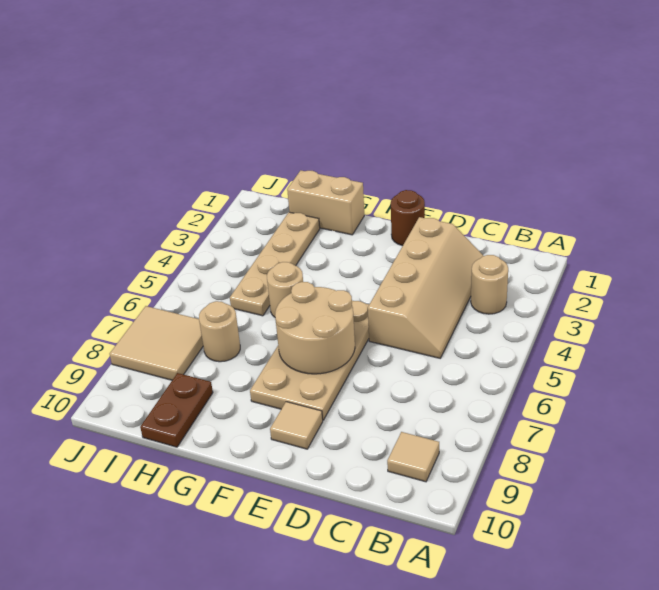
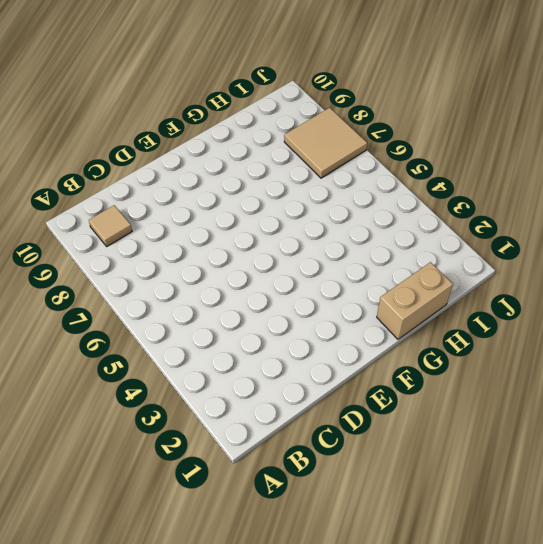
none -> tan round brick B3 level 1
none -> tan slope C2:D5 level 1 top D
none -> brown round brick E1 level 1

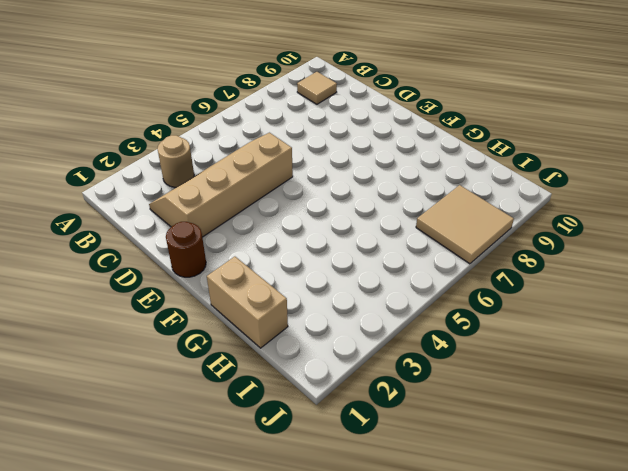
none -> tan plate E5:F8 level 1
none -> tan tile E9 level 1
none -> tan round brick G5 level 1

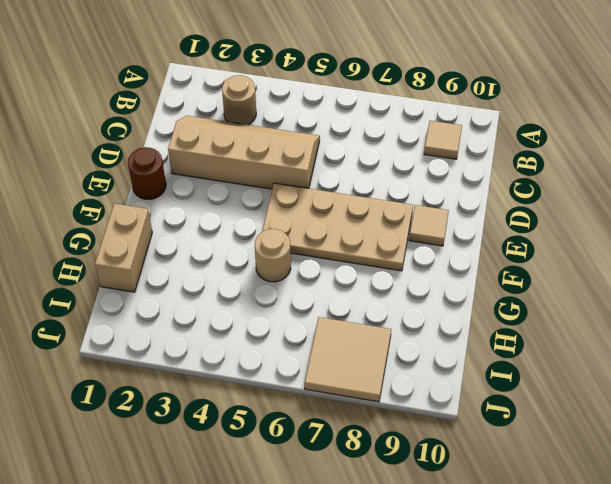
none -> tan plate H2:H5 level 1
none -> tan round brick H7 level 1
none -> brown plate H9:H10 level 1

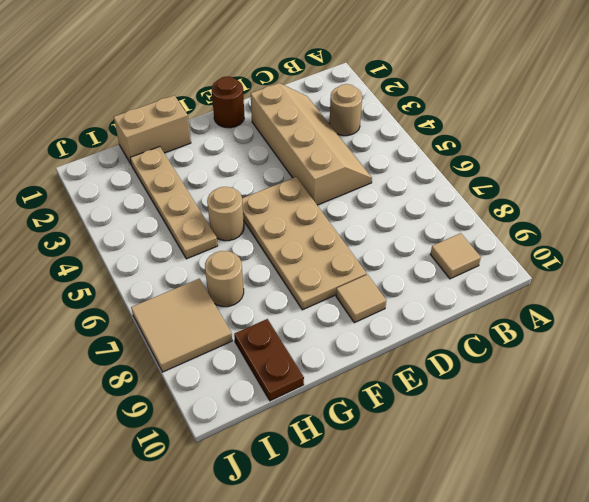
none -> tan round brick E6:F7 level 2

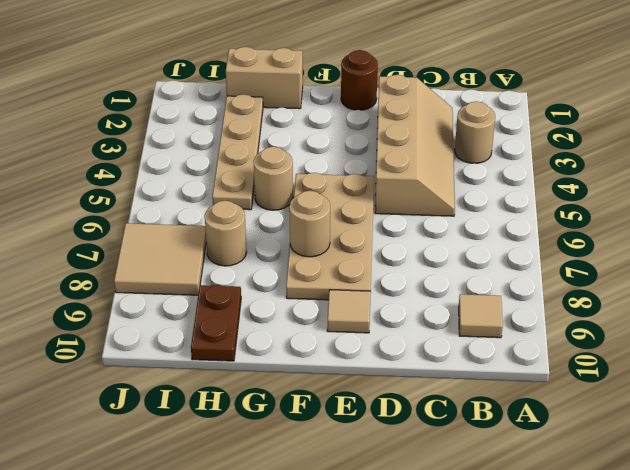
tan round brick F7 level 2 -> tan round brick E6:F7 level 2

